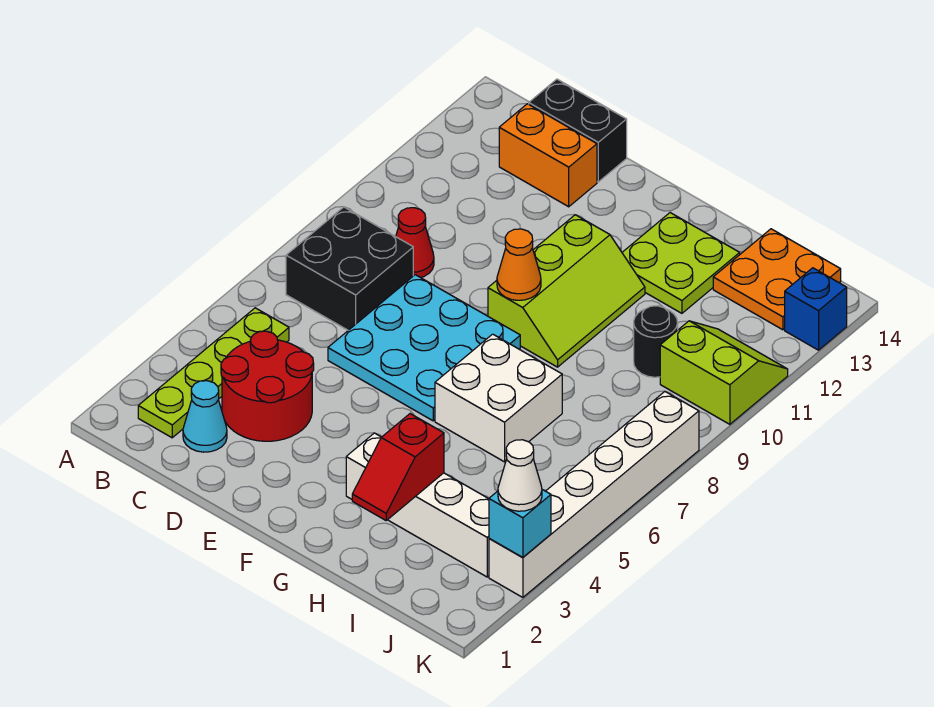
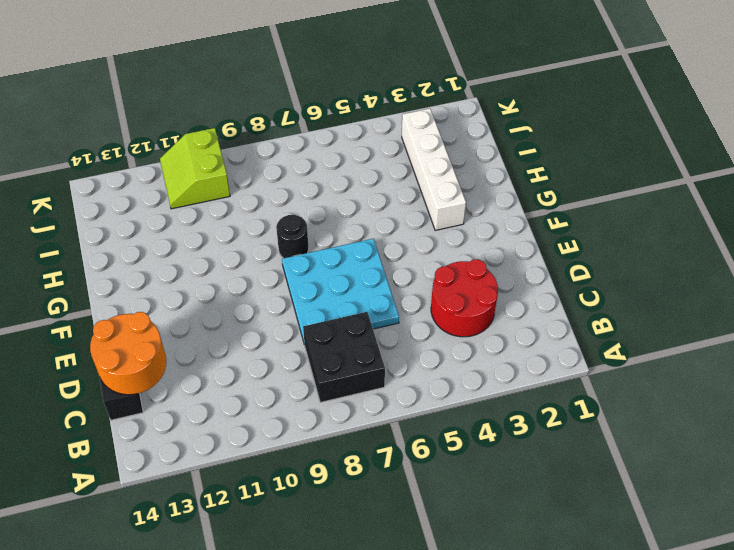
orange round brick C13:D14 level 2 -> none
black round brick G8 level 1 -> black round brick I10 level 1
none -> lime plate B2:B5 level 1
none -> cyan cone C2 level 1
none -> red cone C9 level 1

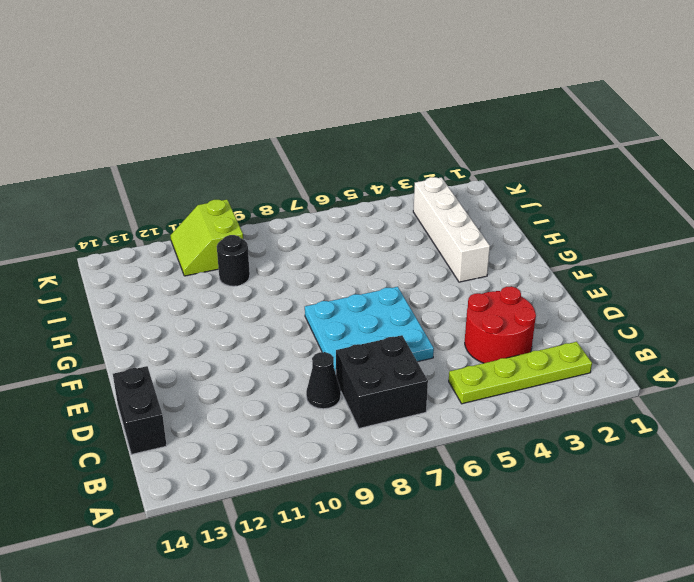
black cone C9 level 1 -> red cone C9 level 1
none -> cyan cone C2 level 1
none -> orange brick C13:D13 level 1
none -> lime slope F9:G11 level 1 top F

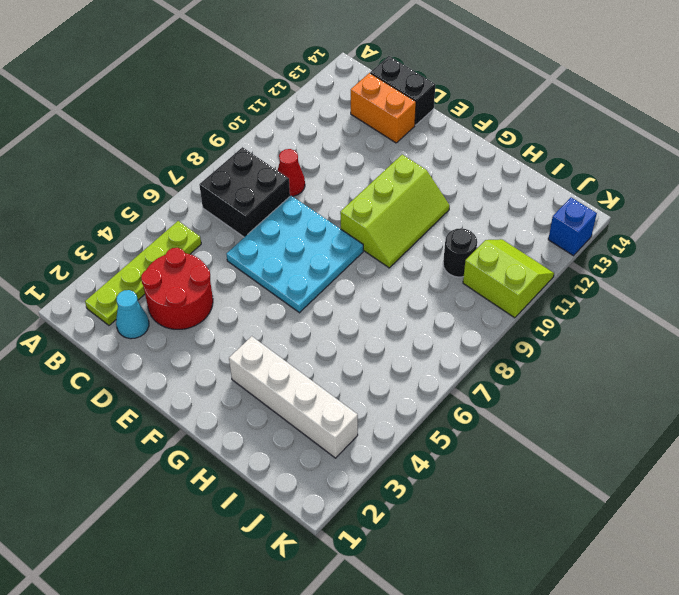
none -> white brick G6:H7 level 1
none -> lime plate G12:H13 level 1
none -> orange plate I13:J14 level 1

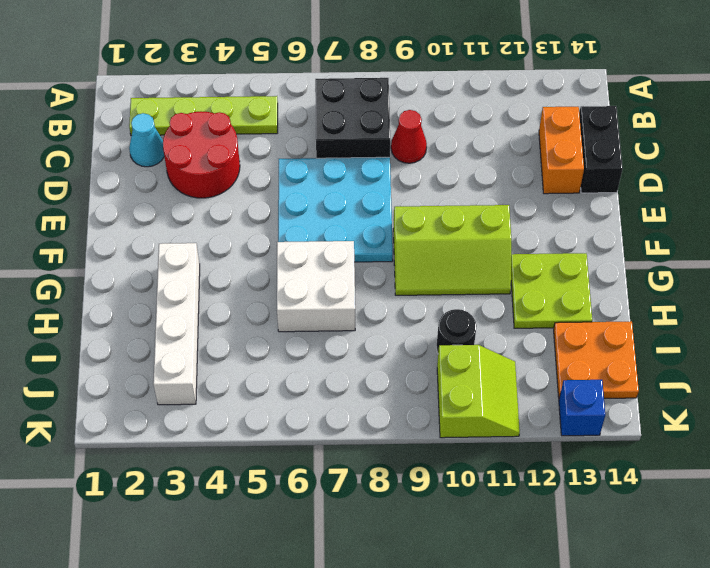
none -> white brick K3:K8 level 1
none -> orange cone F9 level 2
none -> red slope H2:H3 level 2 top 3

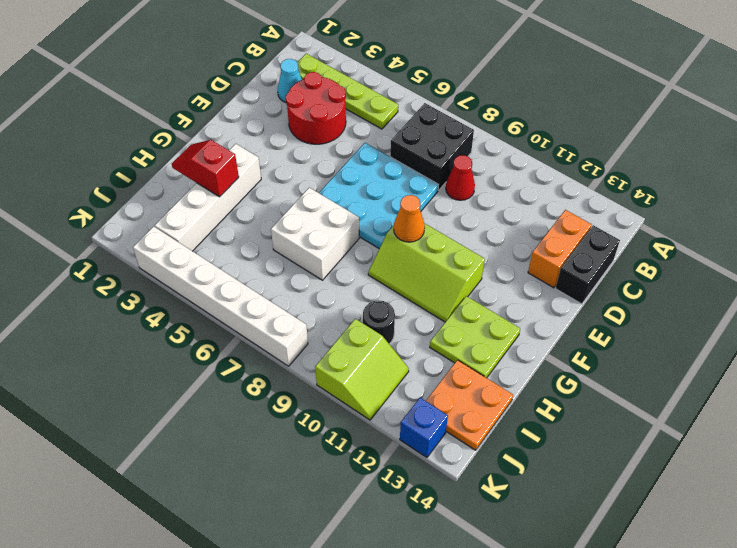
none -> cyan brick K3 level 2
none -> white cone K3 level 3

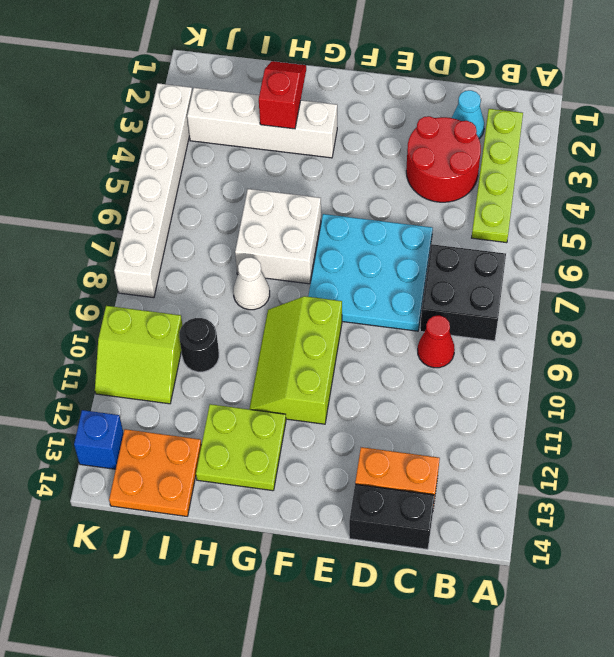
white cone H8 level 1 -> white cone K3 level 3
none -> orange cone F9 level 2
none -> cyan brick K3 level 2

